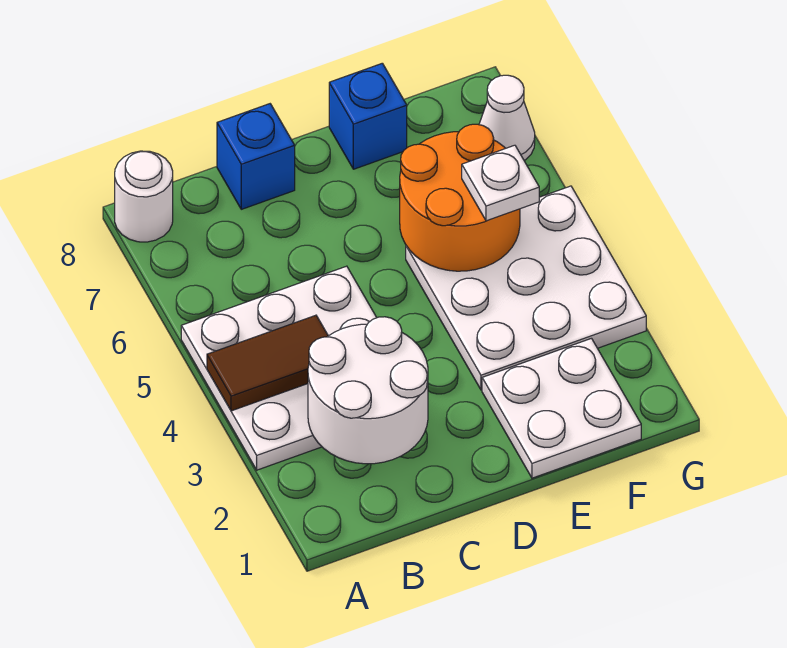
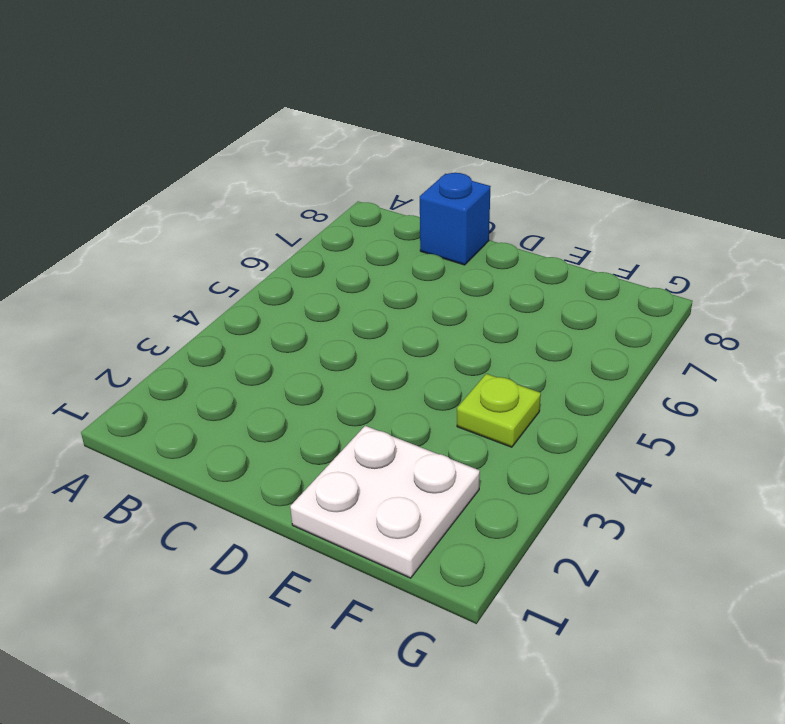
lime plate F4 level 1 -> white plate E3:G5 level 1
none -> white plate A3:C5 level 1
none -> white round brick A8 level 1

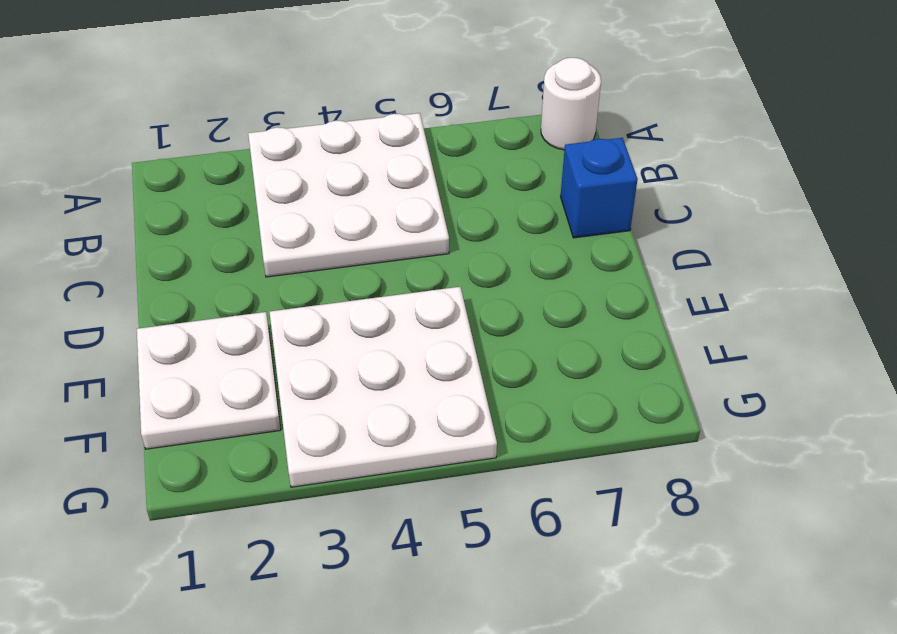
none -> blue brick E8 level 1
none -> white cone G7 level 1

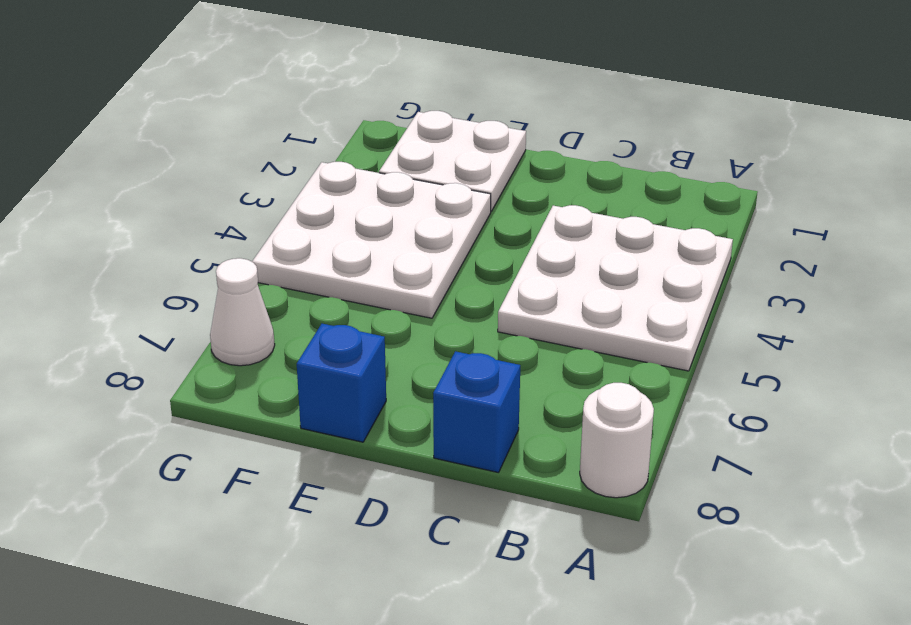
none -> brown tile A4:B4 level 2
none -> white round brick B2:C3 level 2

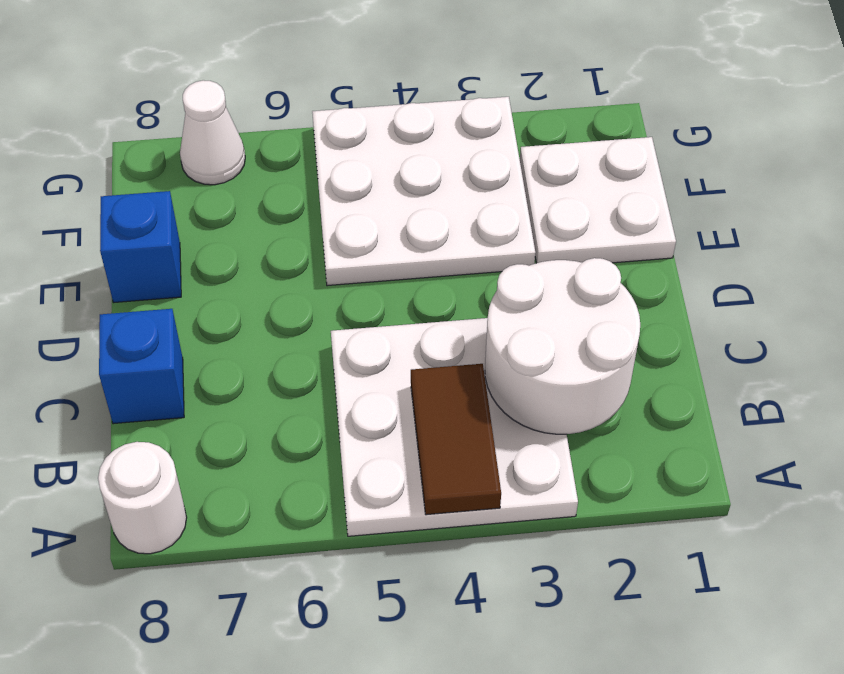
none -> orange round brick E5:F6 level 2
none -> white plate F5 level 3

